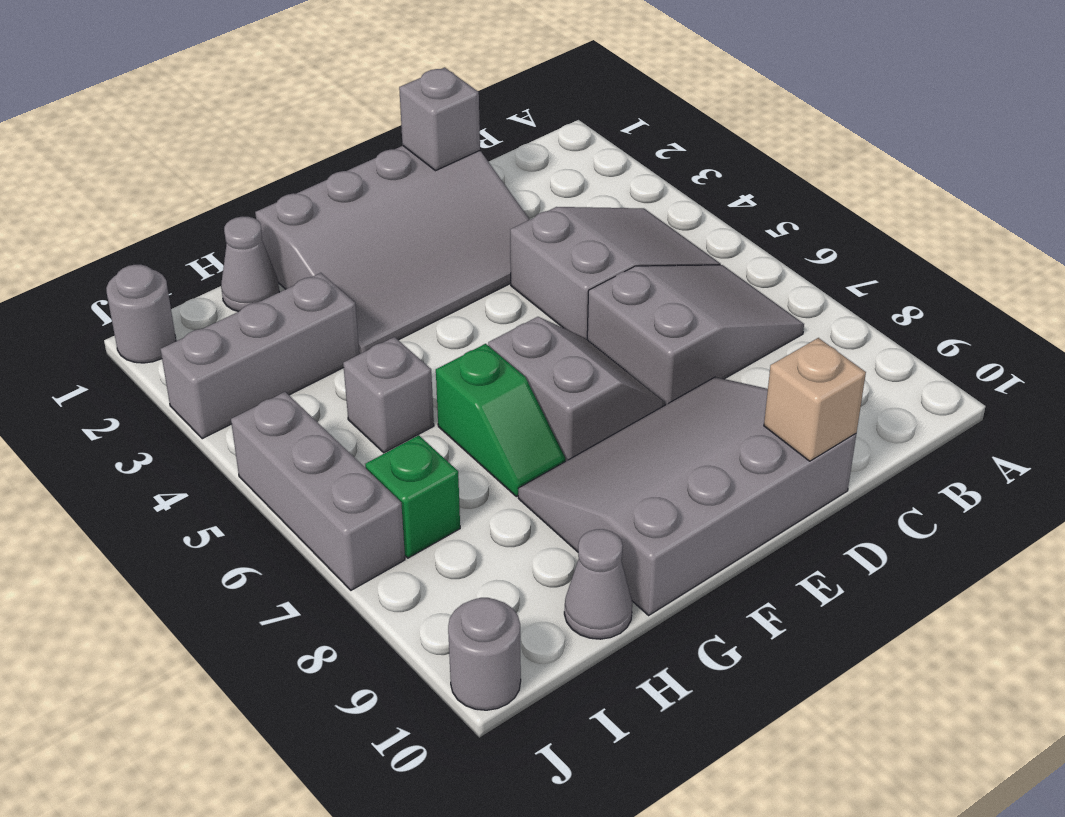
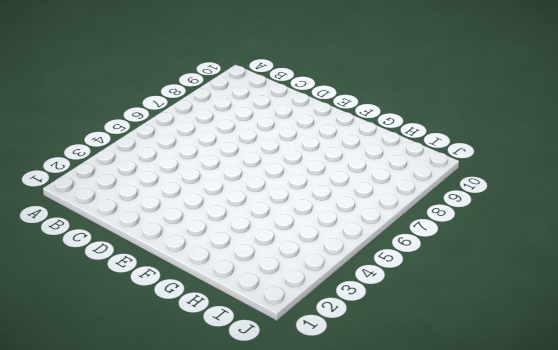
none -> grey slope B4:D5 level 1 top D
none -> grey slope B6:D7 level 1 top D
none -> grey slope D1:G3 level 1 top 1

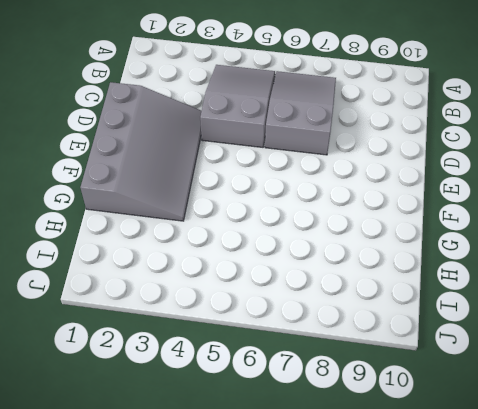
none -> grey slope D8:G10 level 1 top 10
none -> grey slope E6:F7 level 1 top F
none -> green slope G6:G7 level 1 top 6

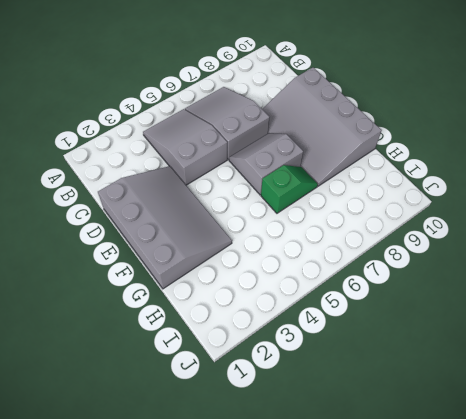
none -> grey cone H1 level 1
none -> grey brick H3:J3 level 1
none -> grey brick H5 level 1

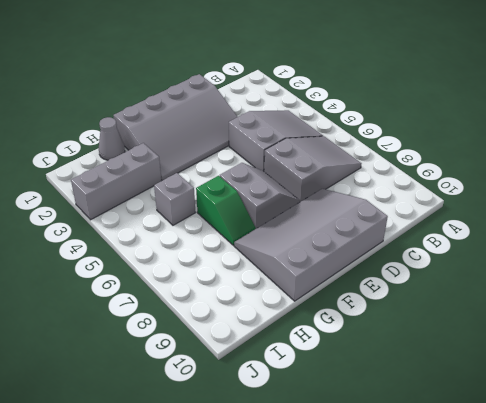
none -> grey cone H10 level 1
none -> green brick I7 level 1
none -> grey round brick J1 level 1

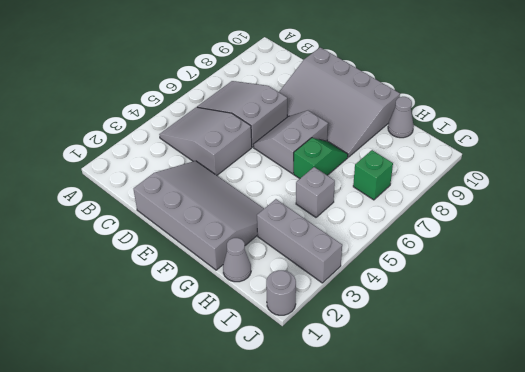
none -> grey brick J5:J7 level 1
none -> grey round brick J10 level 1
none -> grey brick D1 level 2

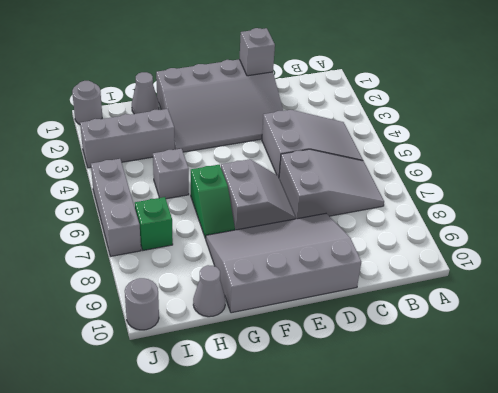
none -> tan brick D10 level 2

